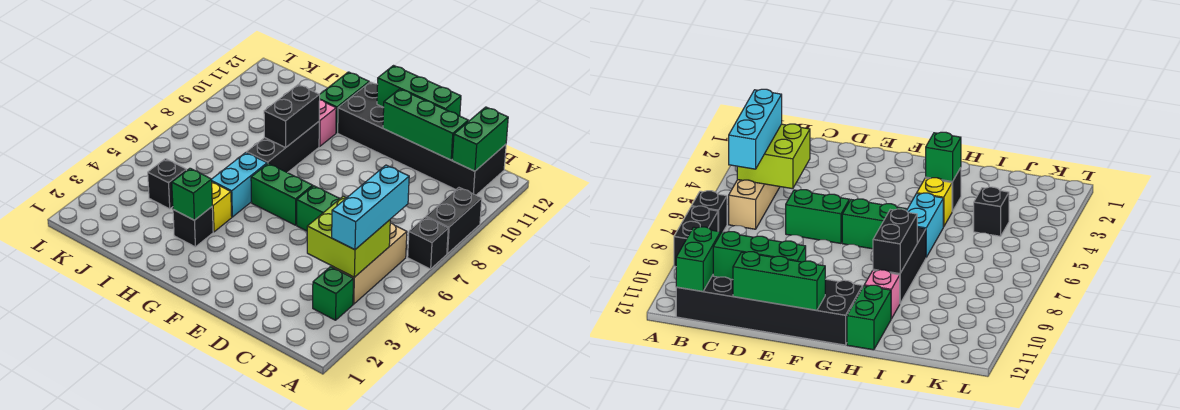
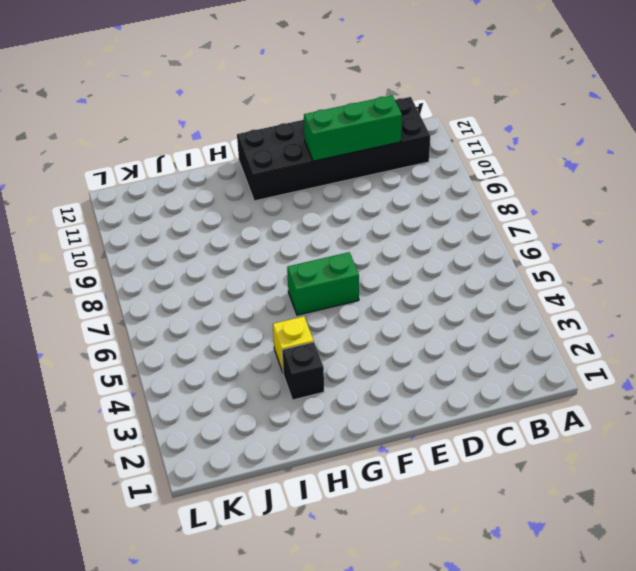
none -> black brick A7 level 1
none -> black brick A8:A9 level 1
none -> green brick B3 level 1

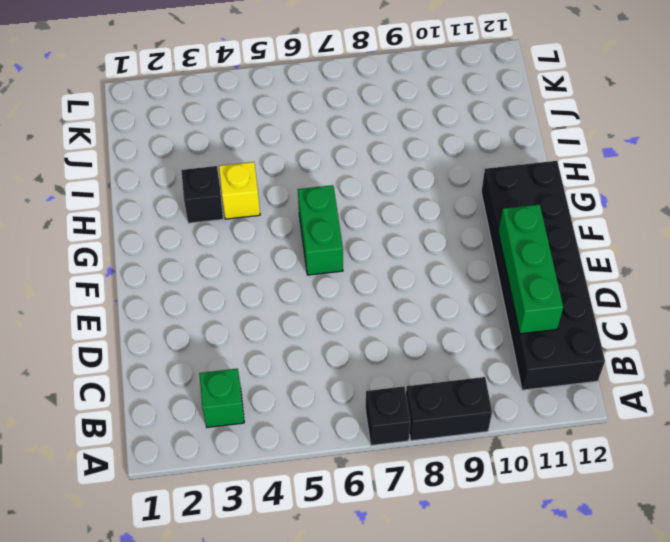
none -> tan brick B4:B6 level 1
none -> green brick D6:E6 level 1
none -> cyan brick H5:H6 level 1

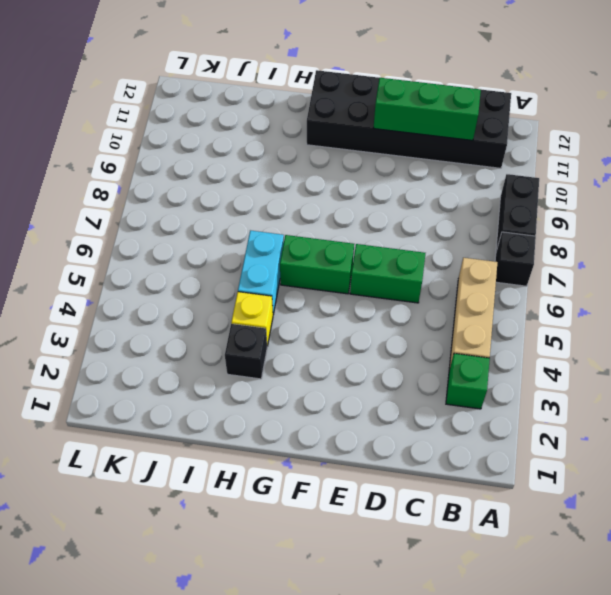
none -> black brick H7:H9 level 1
none -> pink brick H10 level 1
none -> green brick H11:H12 level 1

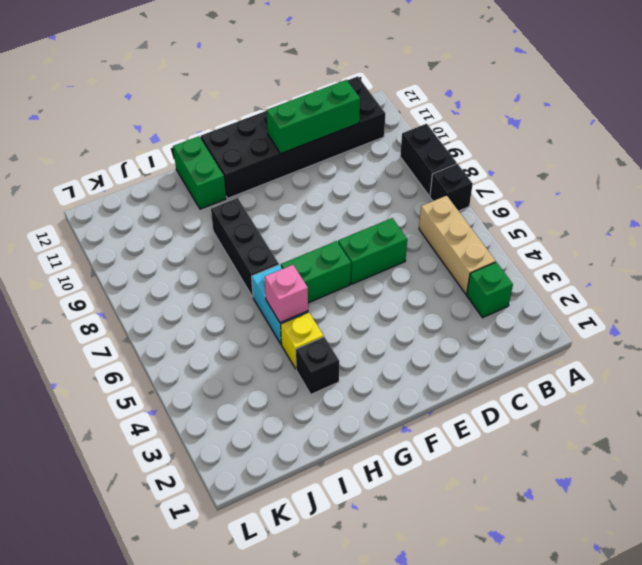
pink brick H5 level 2 -> pink brick H10 level 1
none -> black brick J4 level 1
none -> lime brick B4:C5 level 2
none -> green brick B11:B12 level 2

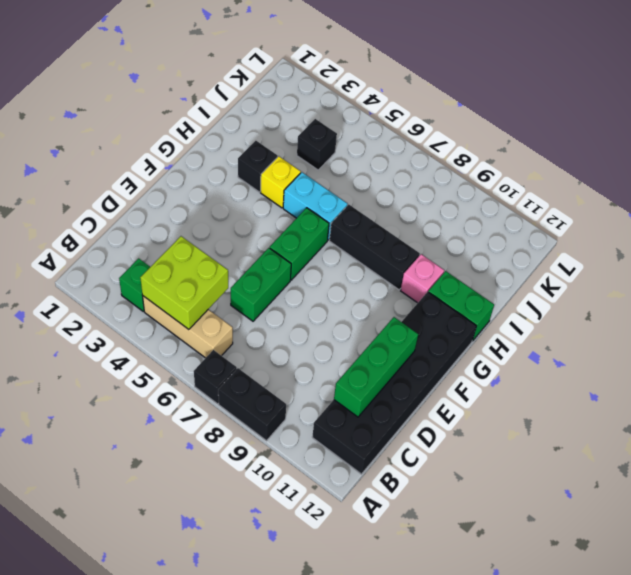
none -> green brick B11:B12 level 2
none -> green brick D12:F12 level 2
none -> green brick H3 level 2

